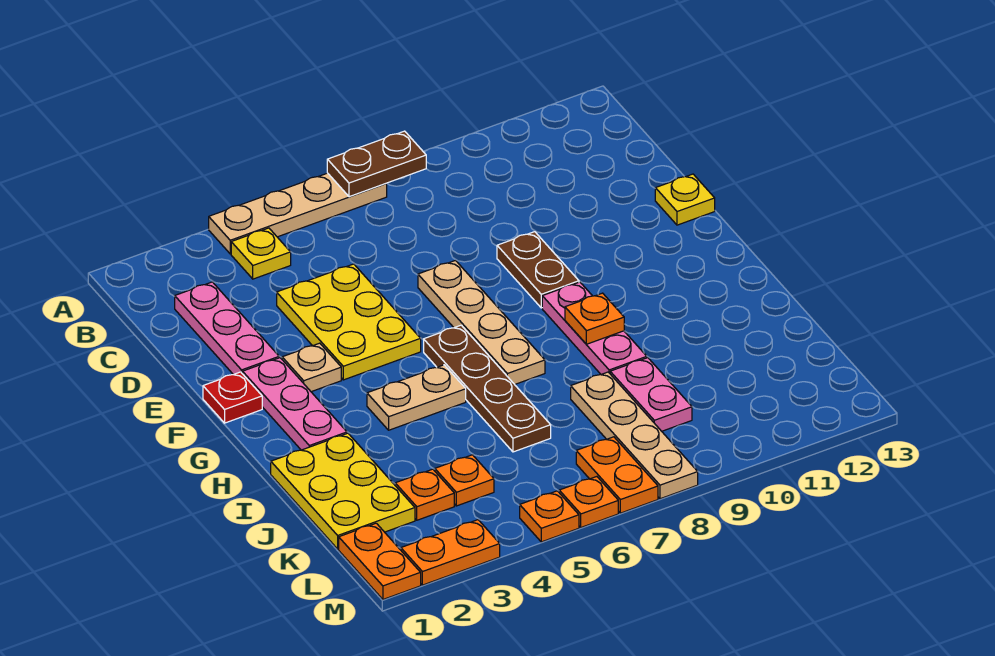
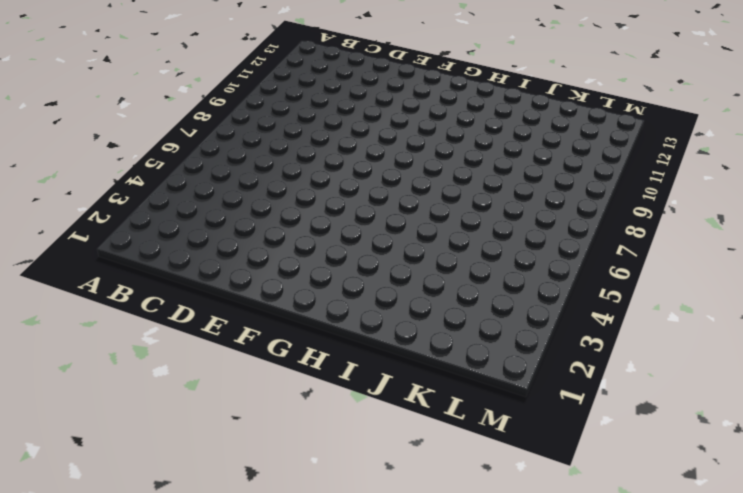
none -> tan plate A4:A7 level 1
none -> yellow plate B4 level 1
none -> pink plate C2:E2 level 1

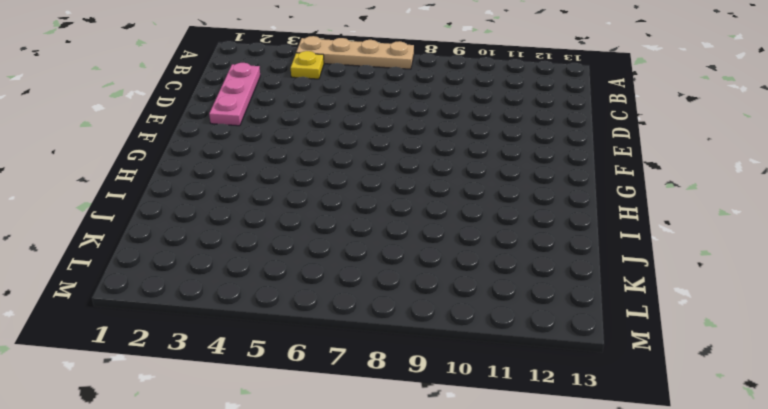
none -> yellow plate D4:F5 level 1
none -> tan plate E7:H7 level 1
none -> brown plate E9:F9 level 1

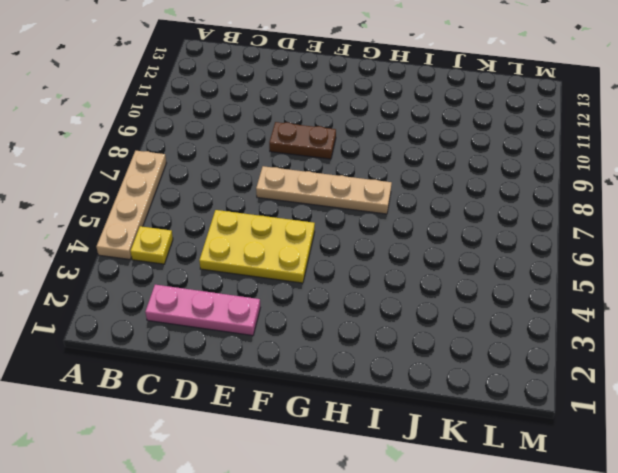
none -> yellow plate E13 level 1
none -> red plate F1 level 1
none -> pink plate F2:H2 level 1

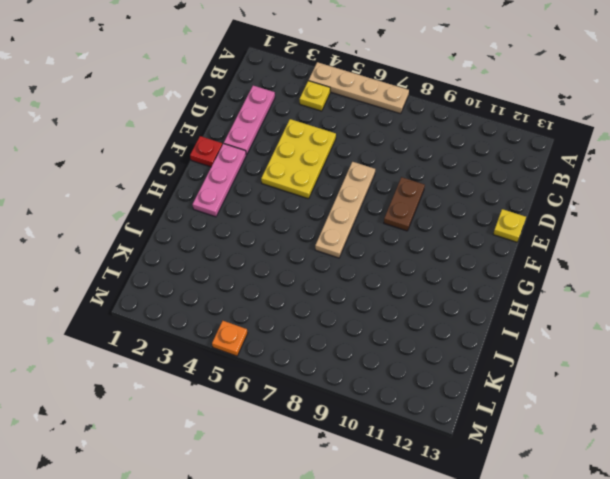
none -> tan plate F3 level 1
none -> brown plate G6:J6 level 1
none -> pink plate G9:I9 level 1

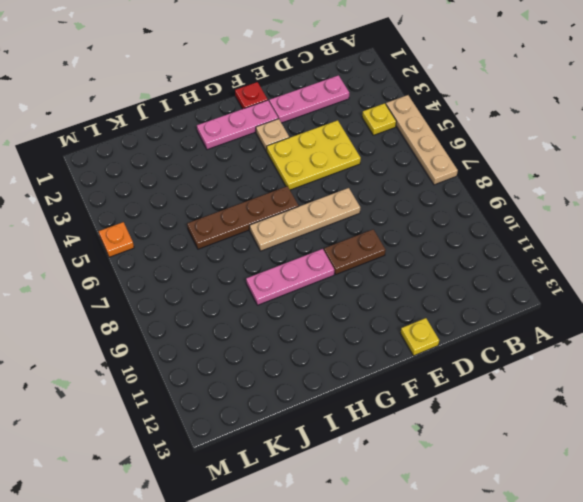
none -> tan plate H4:H5 level 1
none -> yellow plate I1:K2 level 1
none -> tan plate J8:M8 level 1

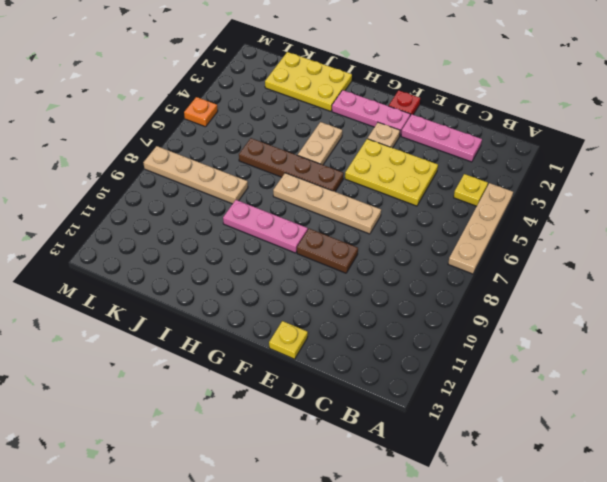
none -> pink plate J9:K9 level 1
none -> orange plate K3 level 1
none -> orange plate K4 level 1

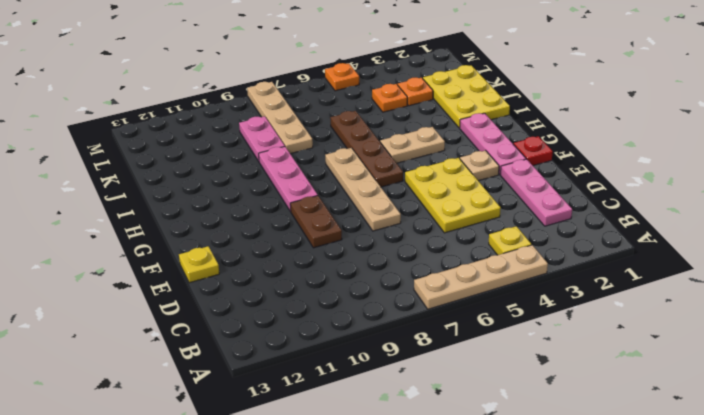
none -> orange plate L1:M1 level 1
none -> orange plate L7:M7 level 1
none -> orange plate M2:M3 level 1

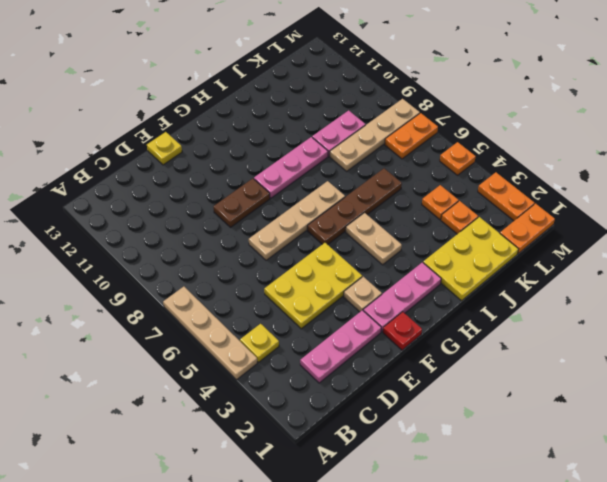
none -> orange plate M6 level 1
none -> brown plate A7:A8 level 2
none -> orange plate H9 level 2

